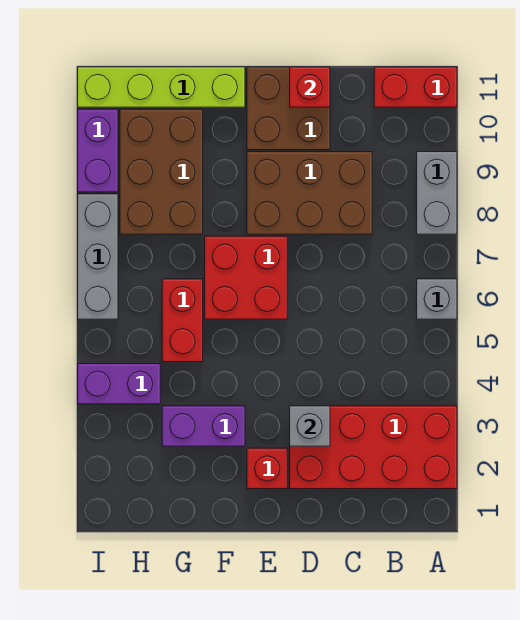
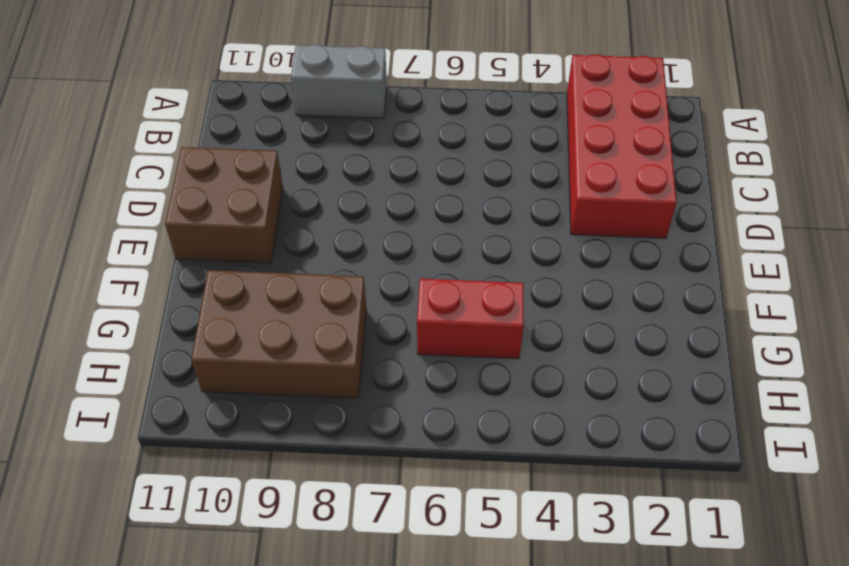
none -> grey brick A6 level 1
none -> red brick A11:B11 level 1
none -> brown brick C8:E9 level 1

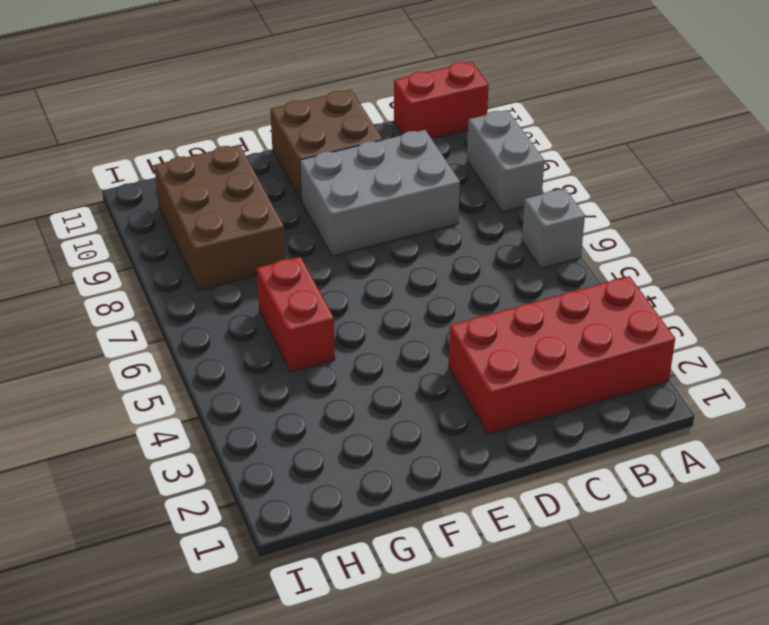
grey brick C8:E9 level 1 -> brown brick C8:E9 level 1
none -> red brick E2 level 1
none -> red brick E6:F7 level 1
none -> purple brick F3:G3 level 1

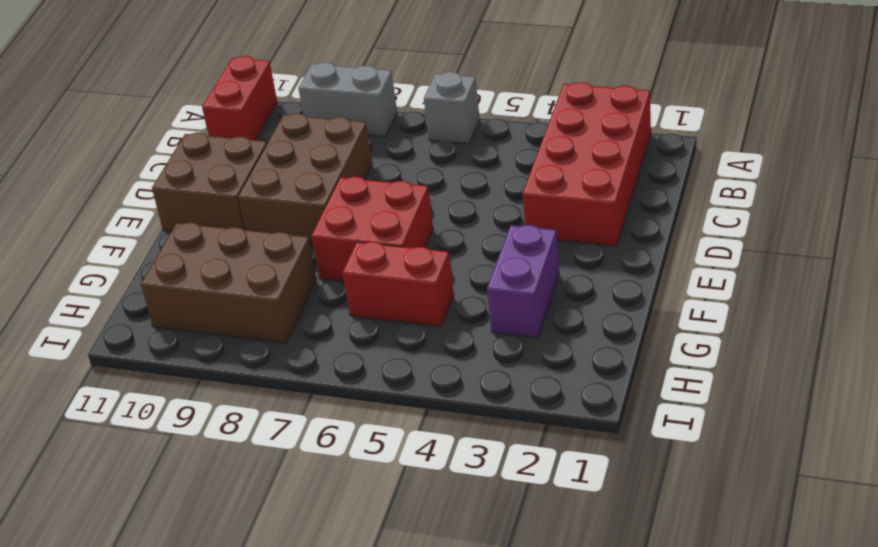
none -> red brick E2 level 1
none -> lime brick F11:I11 level 1
none -> purple brick H4:I4 level 1

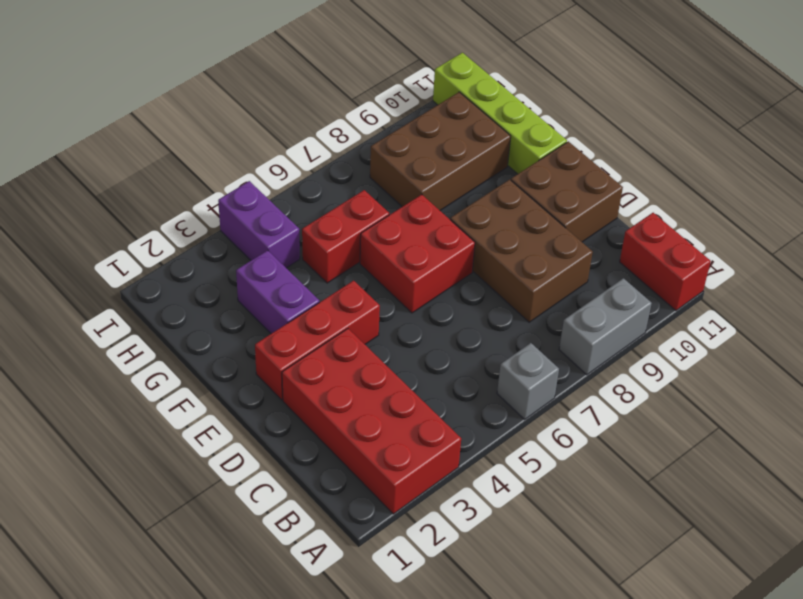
red brick E2:E4 level 1 -> red brick E2 level 1
none -> grey brick I6:I8 level 1
none -> purple brick I9:I10 level 1
none -> grey brick D3 level 2

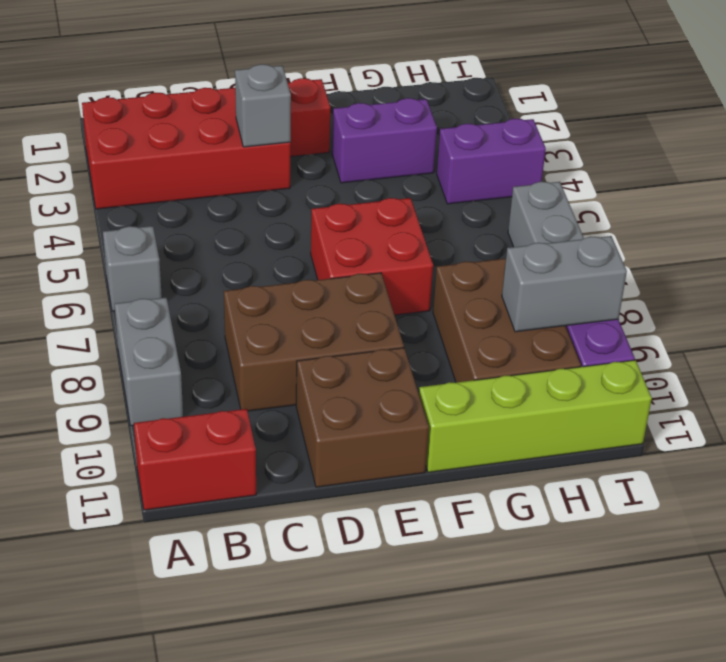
grey brick H9:I9 level 2 -> none
none -> red brick G5:G6 level 1
none -> red brick D11 level 2

